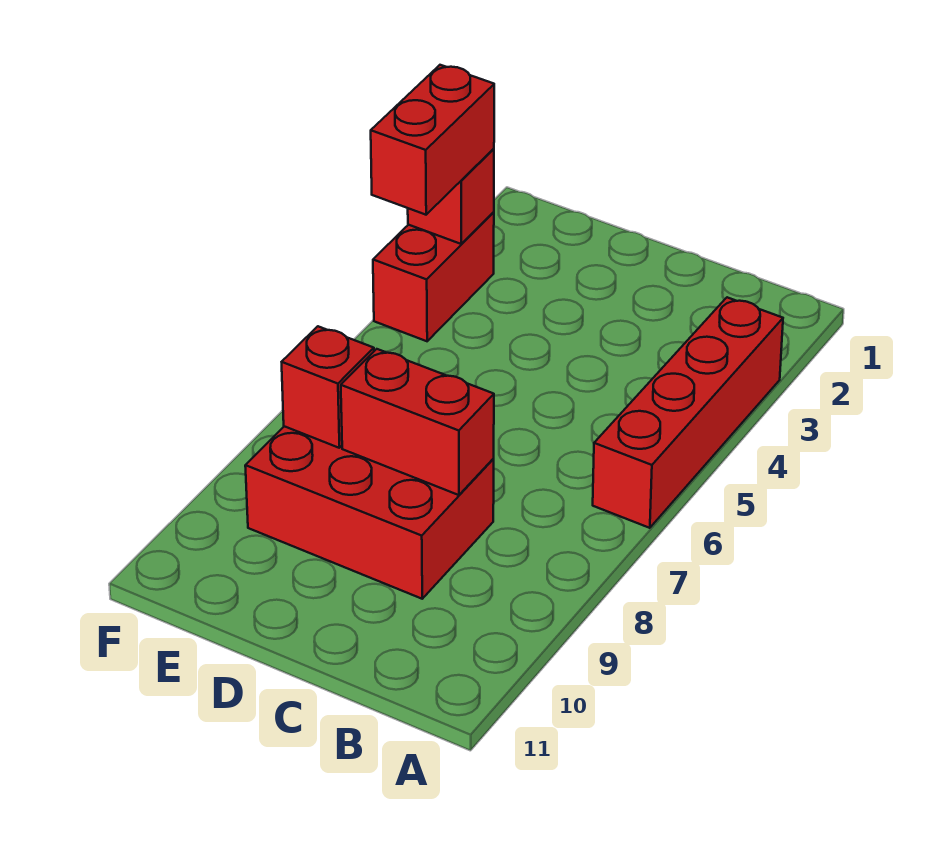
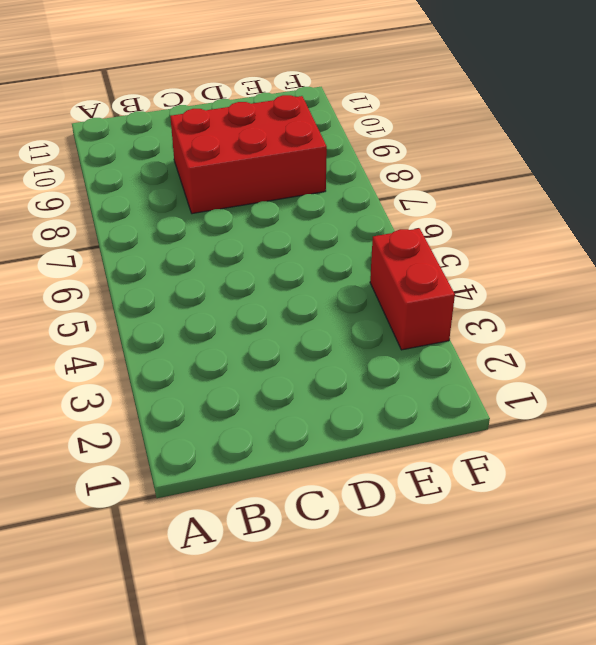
none -> red brick A3:A6 level 1
none -> red brick C8:D8 level 2

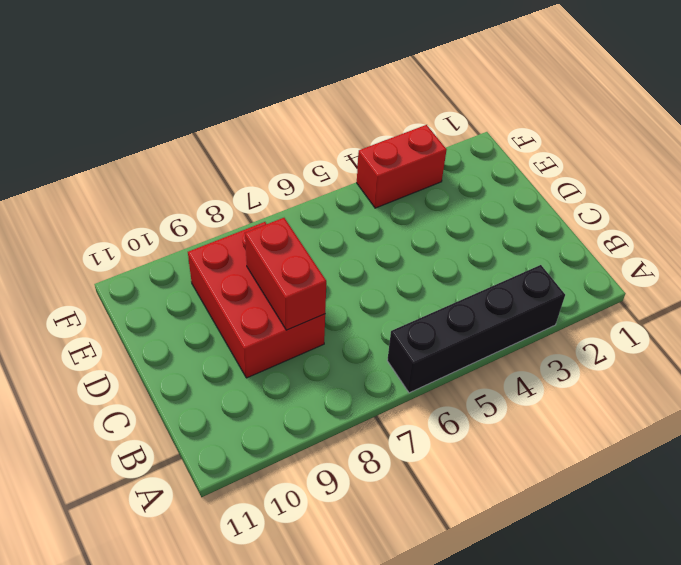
black brick A3:A6 level 1 -> red brick A3:A6 level 1
none -> red brick E8 level 2
none -> red brick F3 level 2

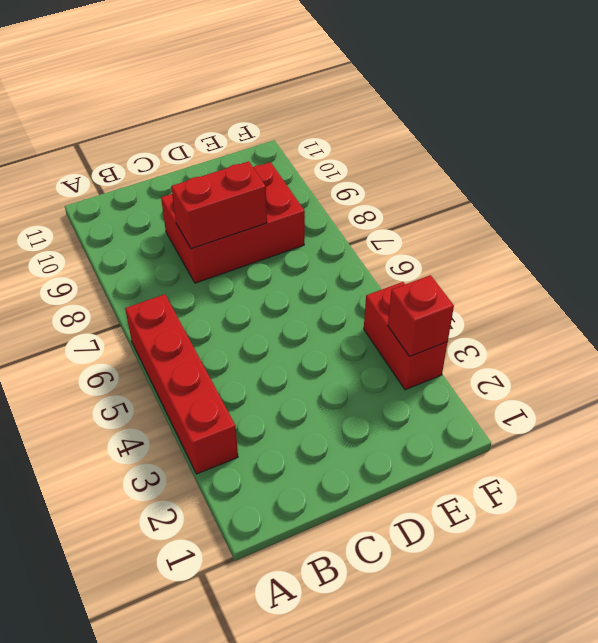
none -> red brick E8 level 2
none -> red brick F3:F4 level 3

